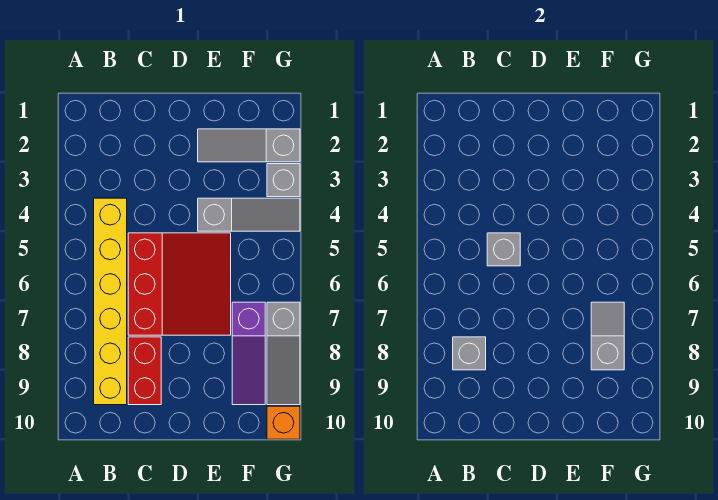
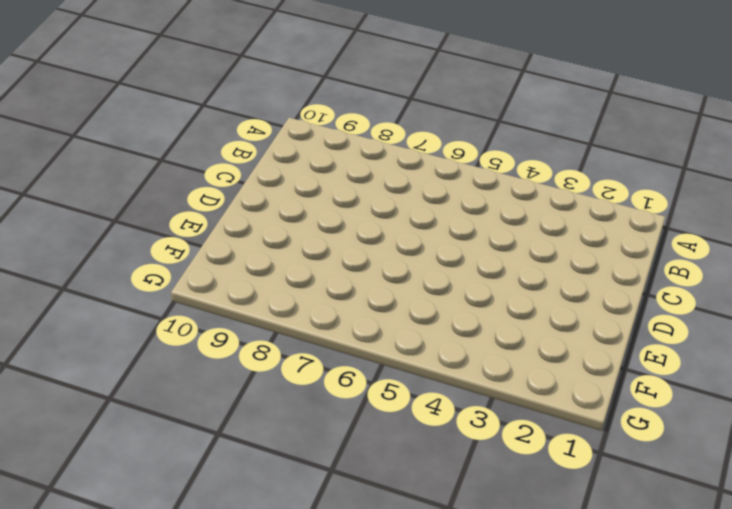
none -> yellow brick B4:B9 level 1
none -> red slope C5:E7 level 1 top C
none -> red brick C8:C9 level 1

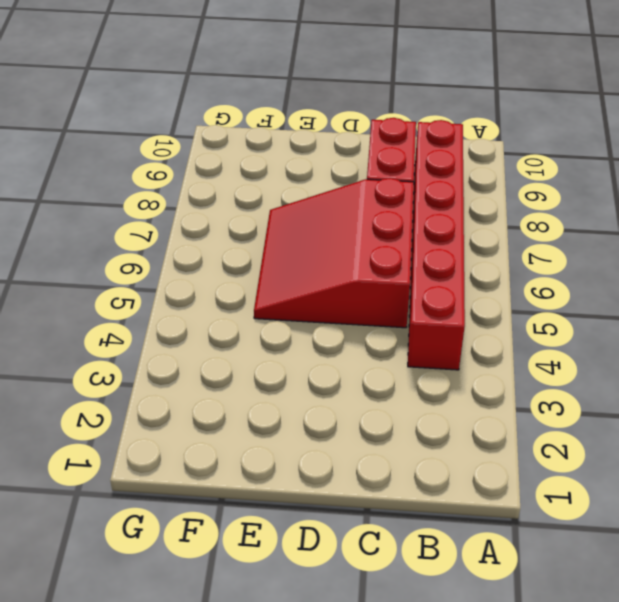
red brick B4:B9 level 1 -> yellow brick B4:B9 level 1
none -> grey slope E2:G2 level 1 top G
none -> grey slope E4:G4 level 1 top E
none -> purple slope F7:F9 level 1 top 7

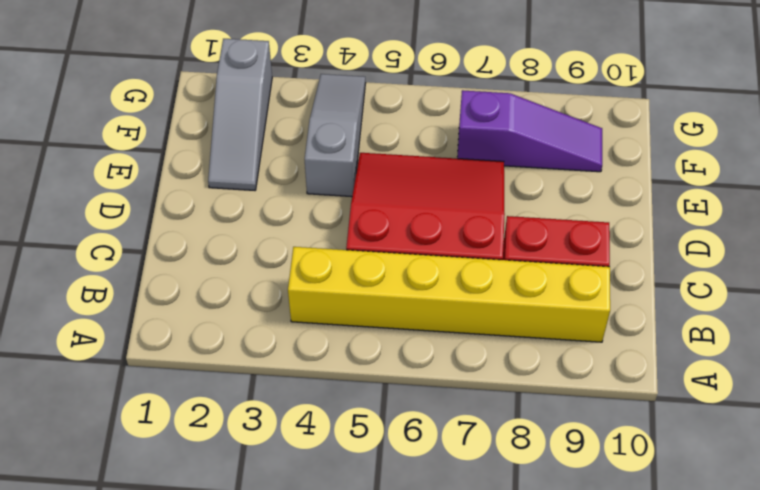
none -> grey brick G3 level 1
none -> grey slope G7:G9 level 1 top 7
none -> orange brick G10 level 1

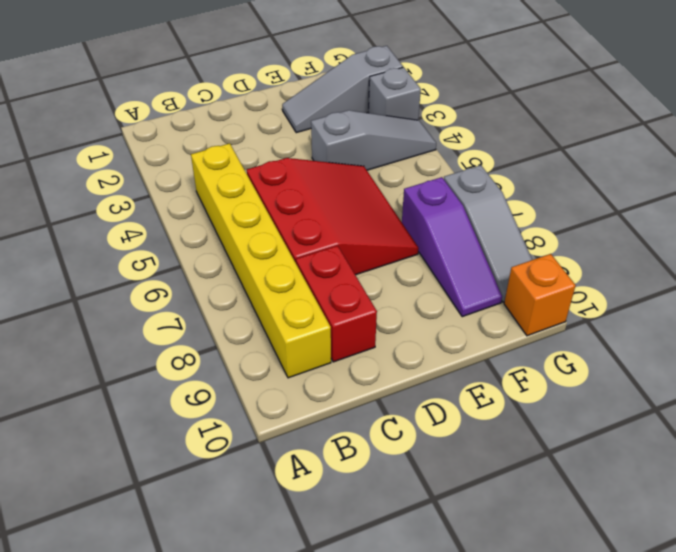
none -> grey brick B8 level 2
none -> grey brick C5 level 2
none -> grey slope F7:F8 level 2 top 8

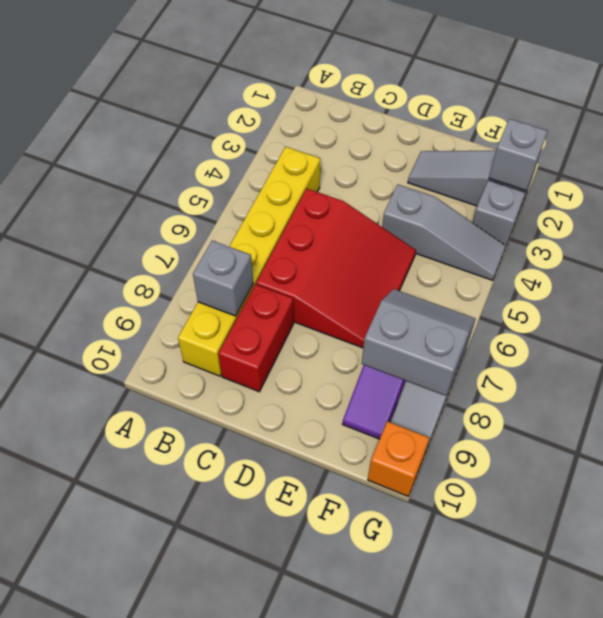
grey slope F7:G8 level 2 top 8 -> grey slope F7:F8 level 2 top 8
grey brick G2 level 2 -> grey brick C5 level 2

